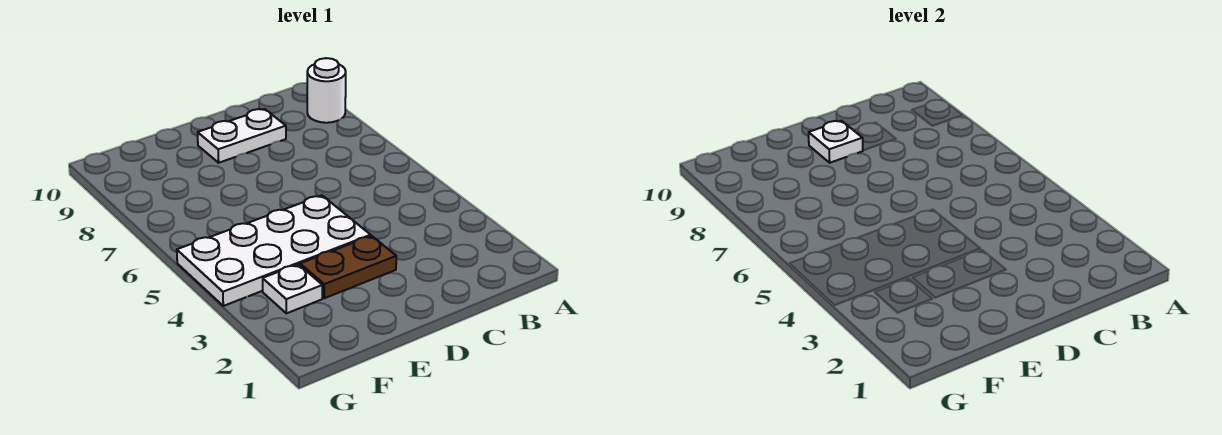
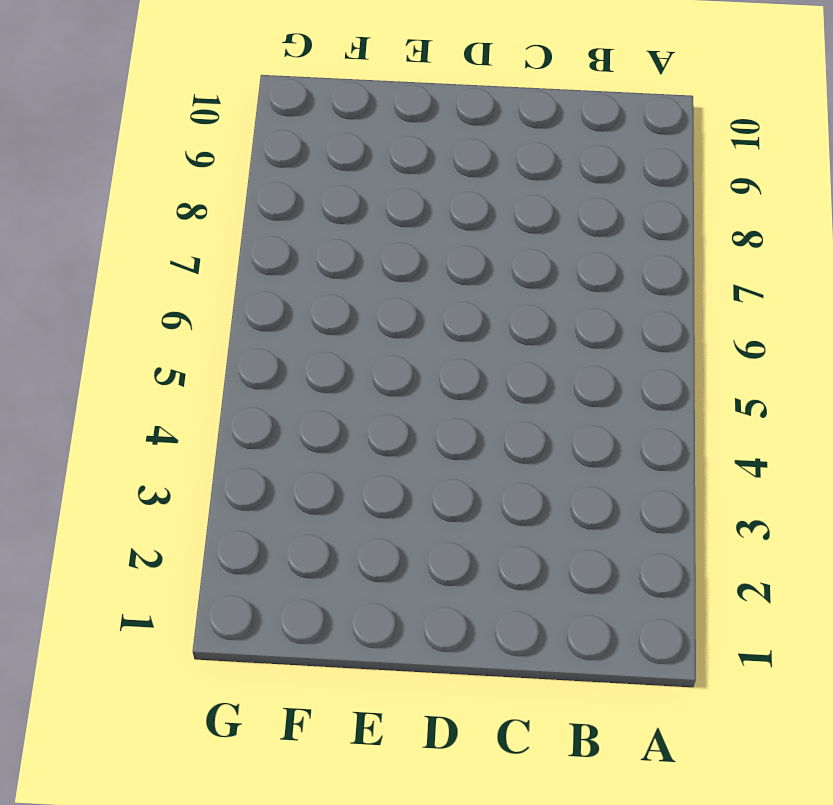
none -> white round brick A9 level 1
none -> white plate C9:D9 level 1

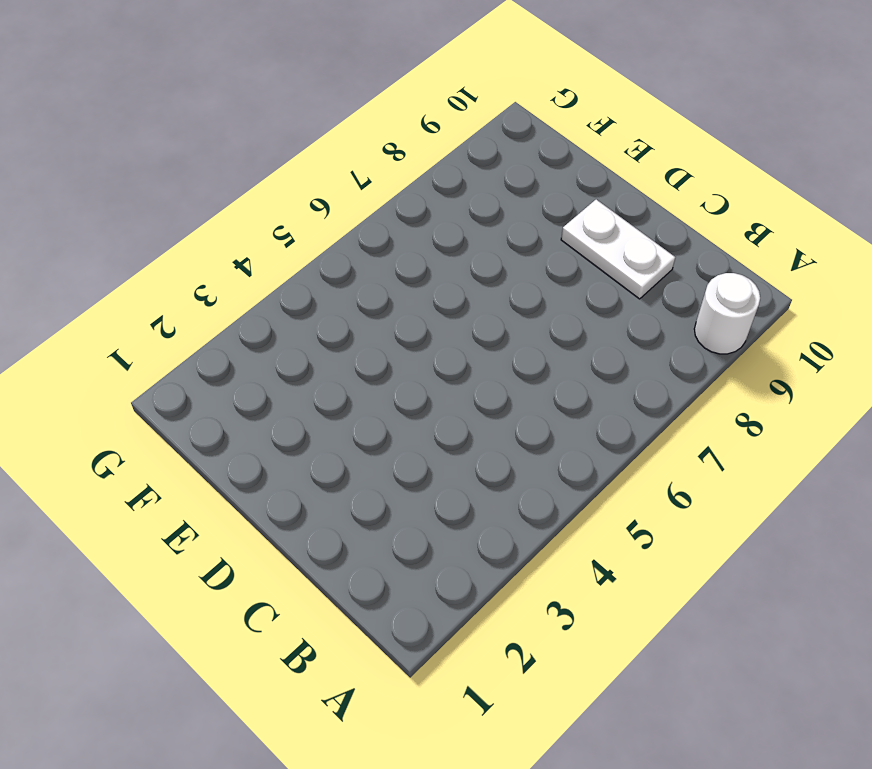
none -> brown plate D3:E3 level 1
none -> white plate D4:G5 level 1

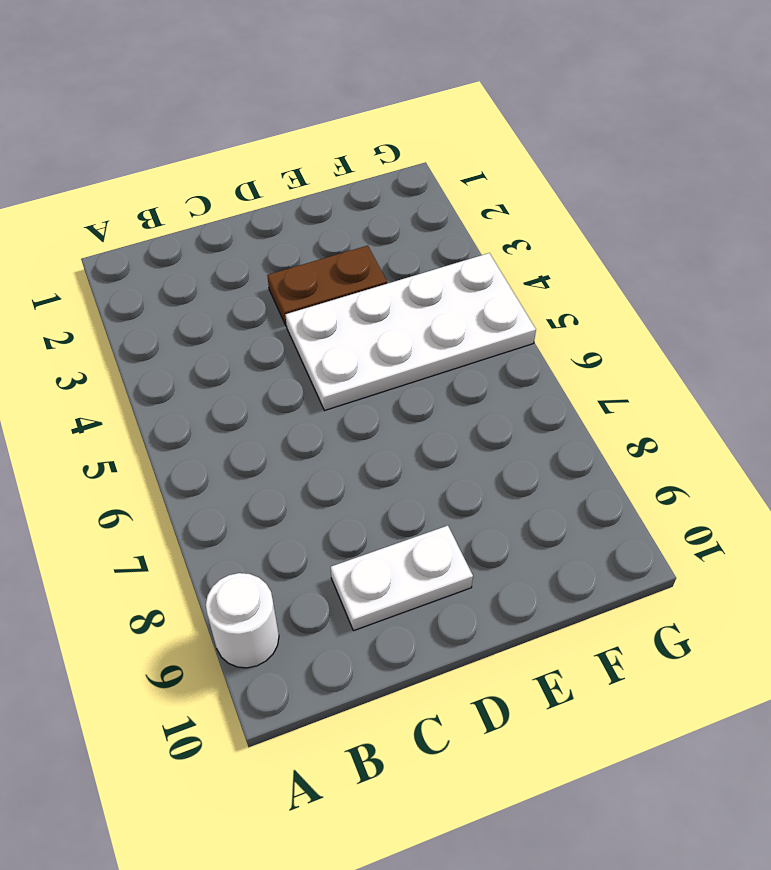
none -> white plate F3 level 1
none -> white plate D9 level 2

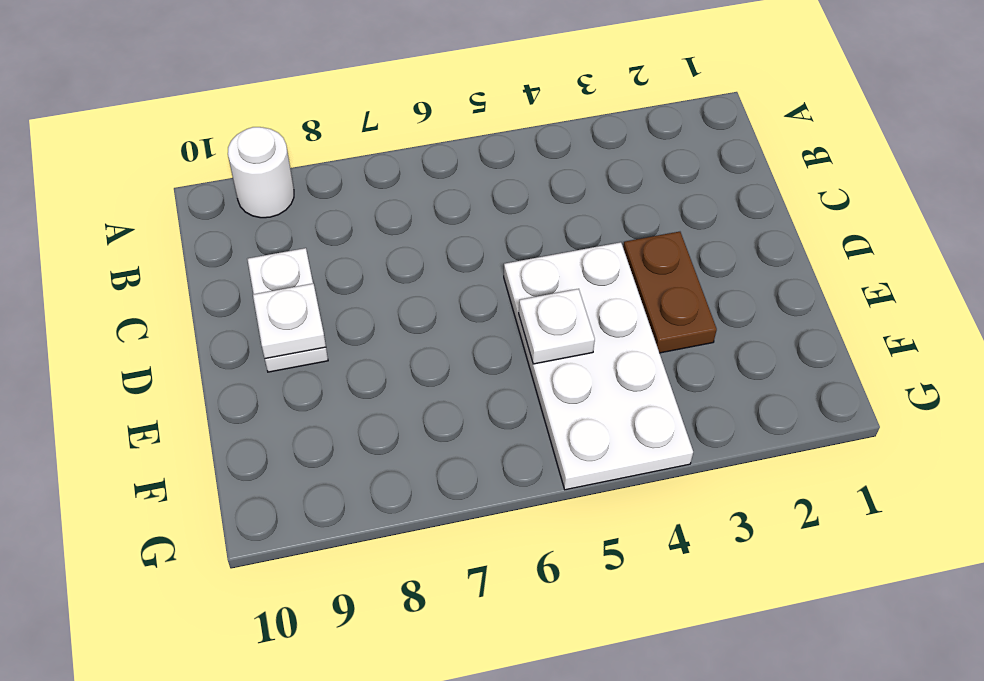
white plate E5 level 2 -> white plate F3 level 1

